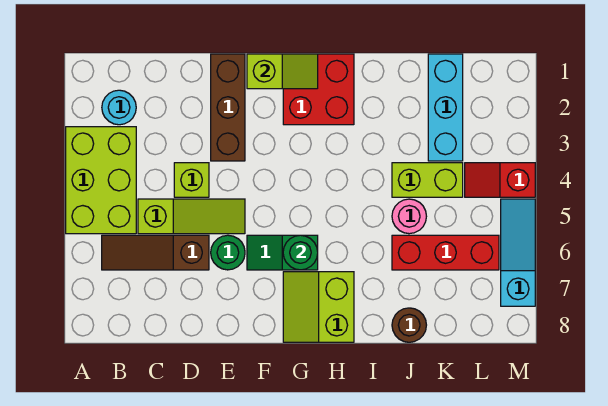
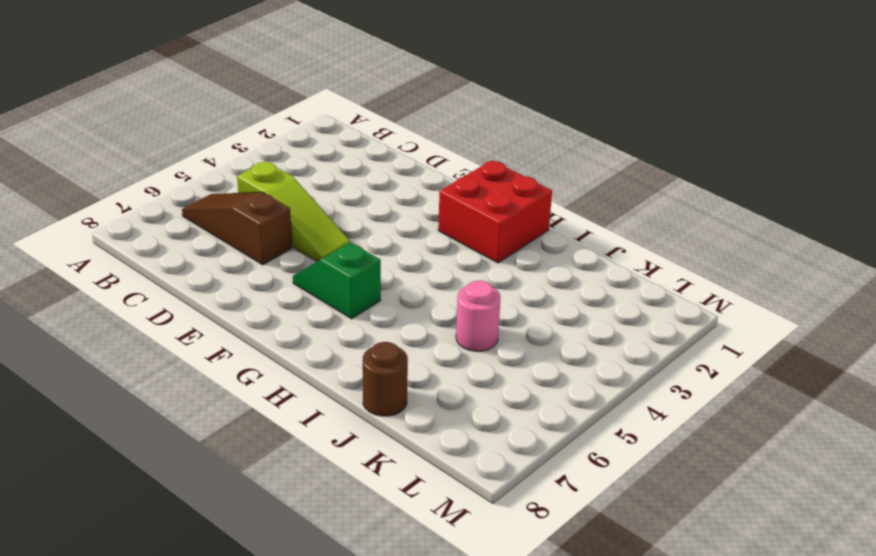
none -> lime brick A3:B5 level 1
none -> cyan round brick B2 level 1
none -> lime brick D4 level 1

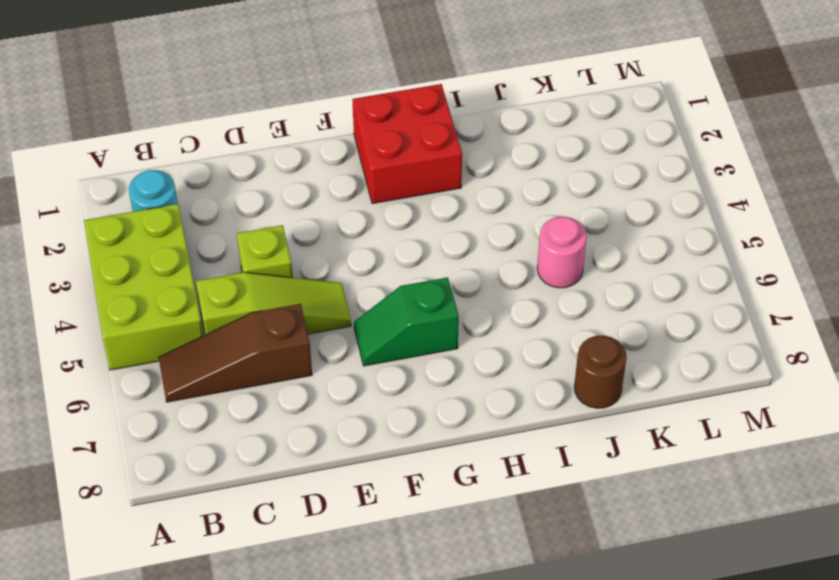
none -> brown brick E1:E3 level 1
none -> green round brick E6 level 1
none -> lime slope G7:H8 level 1 top H

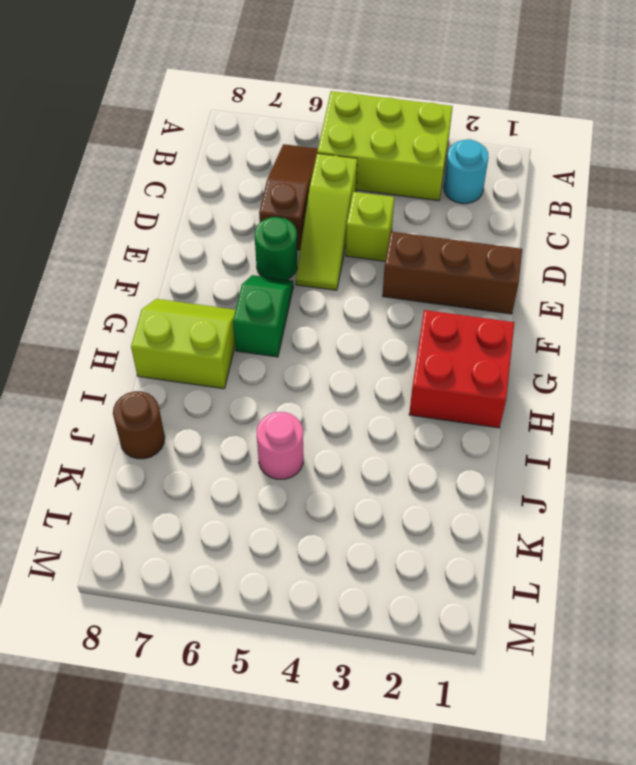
none -> lime brick J4:K4 level 1
none -> red brick J6:L6 level 1
none -> cyan brick K1:K3 level 1

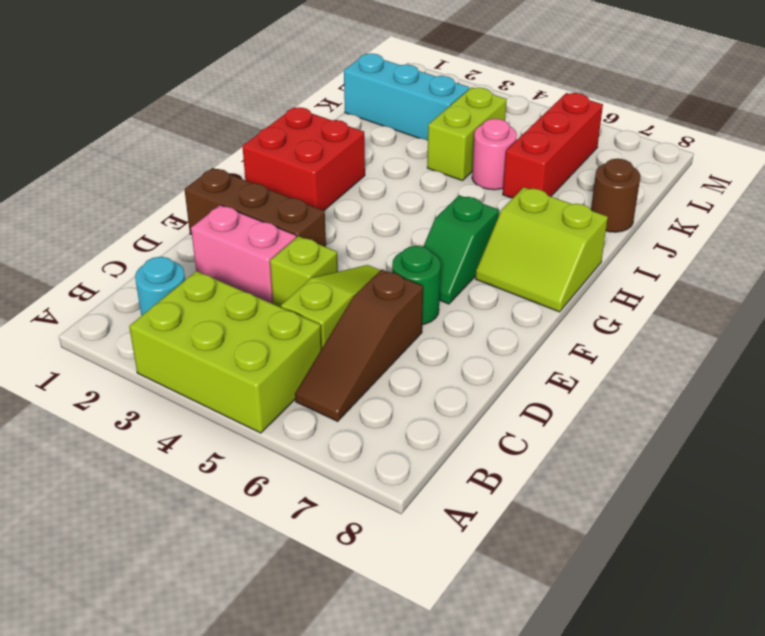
pink brick D2:D3 level 1 -> none
none -> red slope L4:M4 level 1 top M
none -> cyan slope M5:M7 level 1 top 7
none -> lime slope F1:G1 level 2 top F

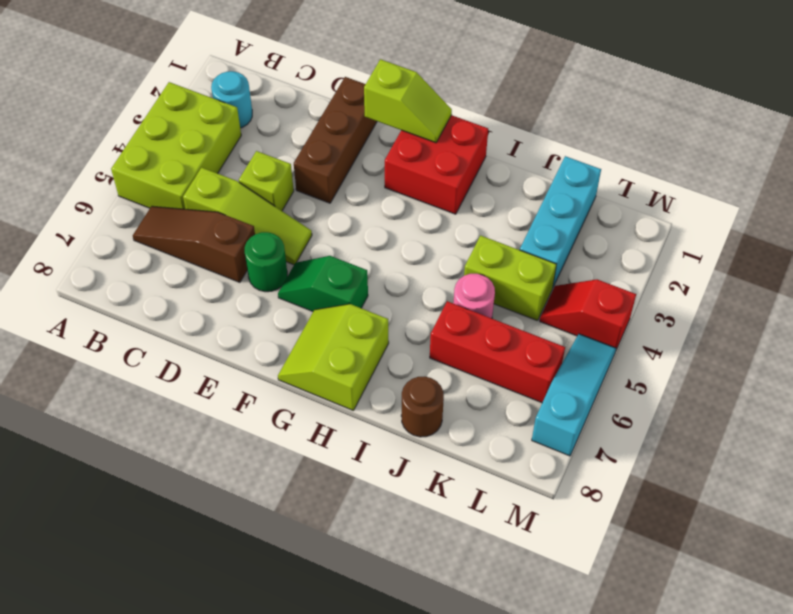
none -> green round brick G6 level 2

